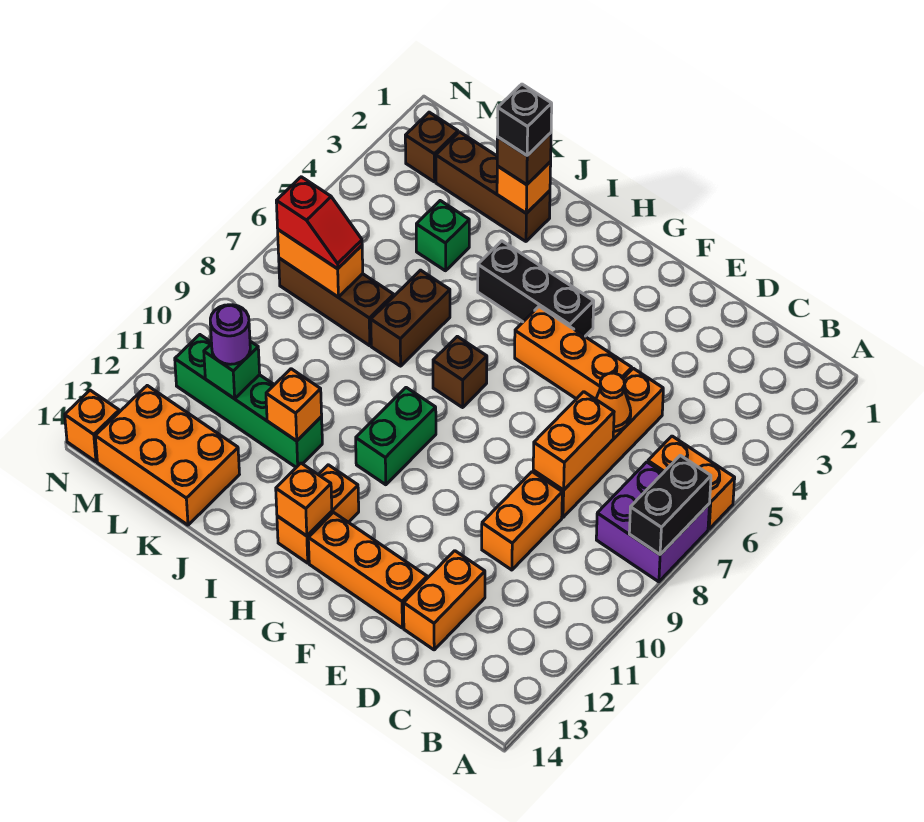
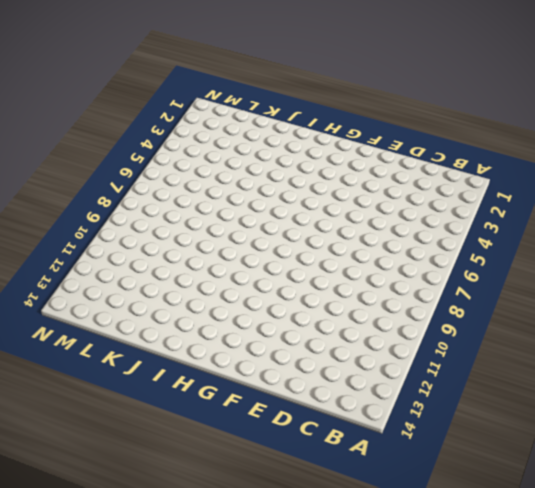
none -> orange brick A6:B6 level 1
none -> purple brick A7:B8 level 1
none -> orange brick D5:D8 level 1
none -> orange brick D9:D10 level 1

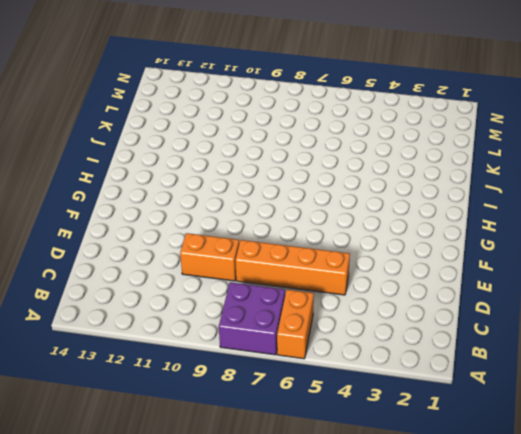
none -> orange brick D12:D13 level 1
none -> orange brick E5:G5 level 1
none -> orange brick E13:G13 level 1
none -> black brick G4:I4 level 1

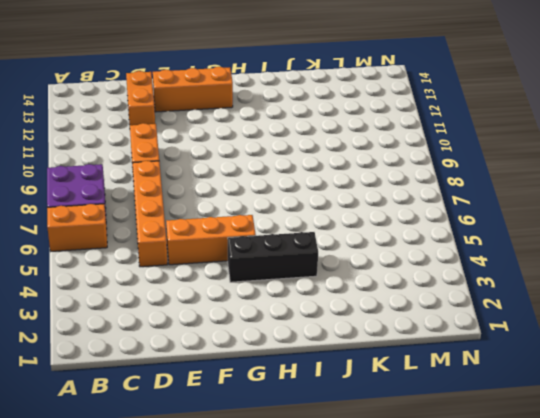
none -> brown brick H7 level 1
none -> green brick H9:H10 level 1
none -> orange brick H12:H13 level 1
none -> brown brick J2:L2 level 1

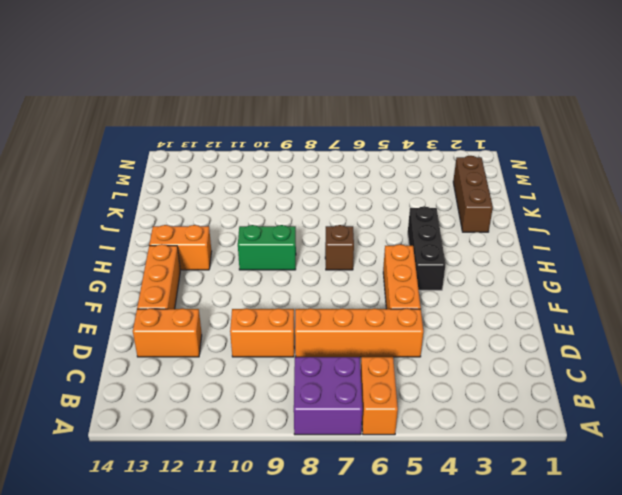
none -> brown brick J6:J7 level 1
none -> green brick J11:M11 level 1
none -> green brick K4 level 1
none -> brown brick K7:M7 level 1

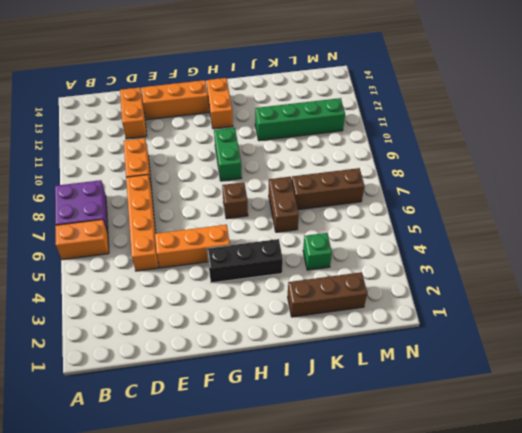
none -> orange brick K13:M14 level 1
none -> brown brick M2 level 1
none -> orange brick N14 level 1
none -> black brick A7:A8 level 2

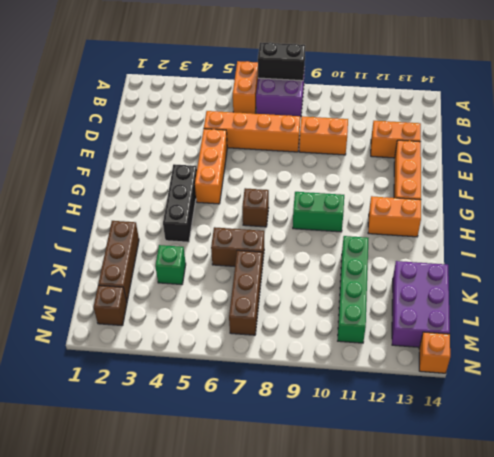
purple brick K13:M14 level 1 -> orange brick K13:M14 level 1
none -> orange cone D6 level 2
none -> orange brick D7:D8 level 2
none -> orange brick H13 level 2
none -> orange brick J2 level 2

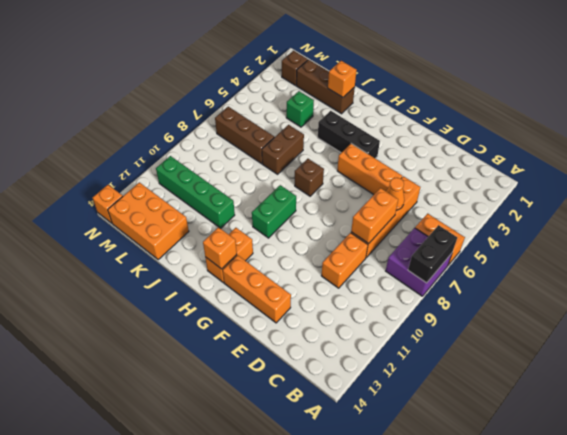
none -> orange brick D12:D13 level 1
none -> orange brick J11 level 2
none -> orange brick L7:M7 level 2
none -> green brick L11 level 2

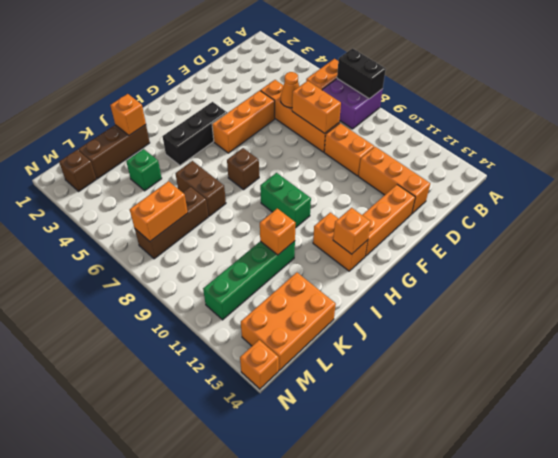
orange brick D11:D13 level 1 -> orange brick D12:D13 level 1
none -> green brick L11 level 2
none -> brown brick J2 level 3
none -> red slope L7:M7 level 3 top M
none -> purple round brick L11 level 3

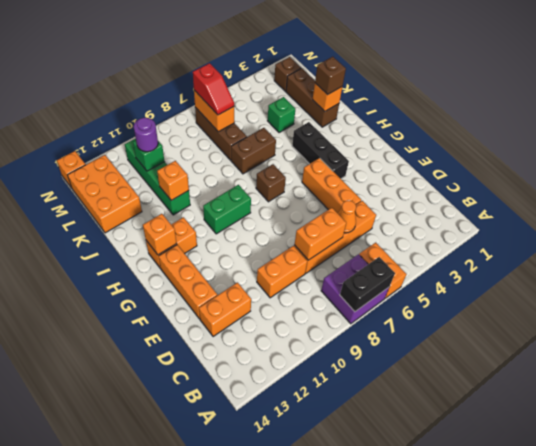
none -> black brick J2 level 4

